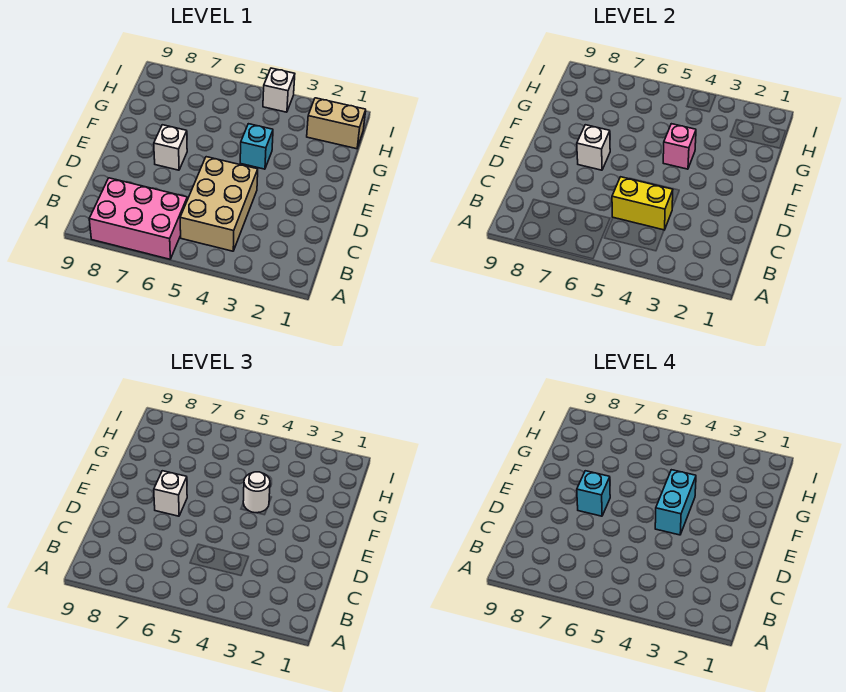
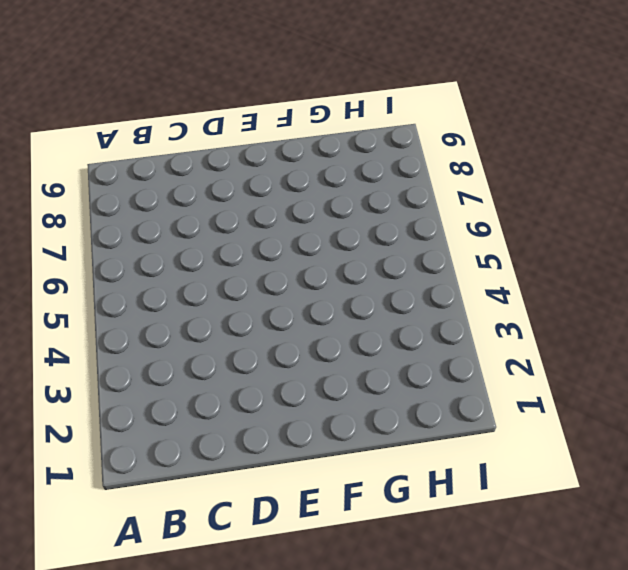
none -> pink brick A6:B8 level 1
none -> tan brick B4:D5 level 1
none -> white brick E7 level 1

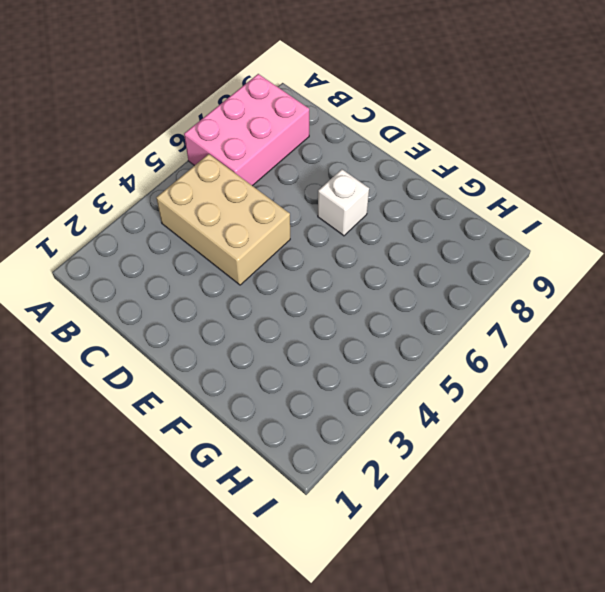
none -> cyan brick F4 level 1
none -> tan brick H1:H2 level 1
none -> white brick I4 level 1

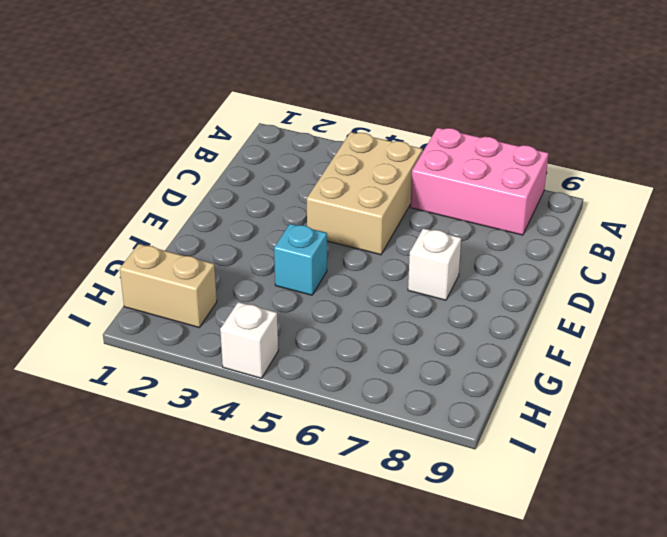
none -> yellow brick C4:C5 level 2
none -> white brick E7 level 2
none -> pink brick F4 level 2

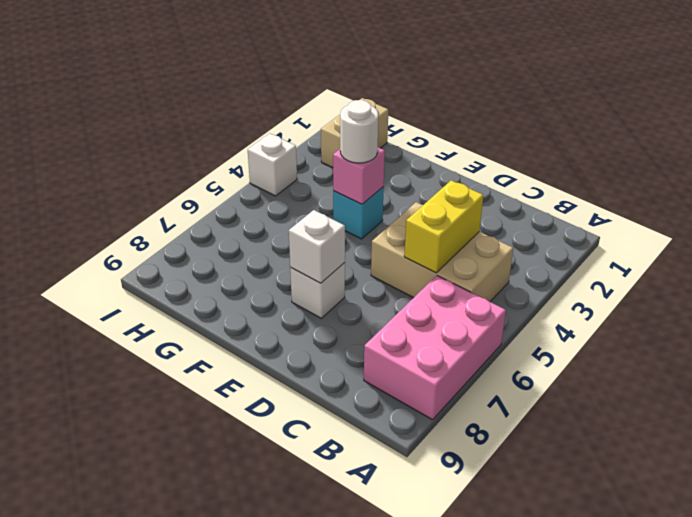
none -> white brick E7 level 3
none -> cyan brick E4:F4 level 4
none -> cyan brick E7 level 4

